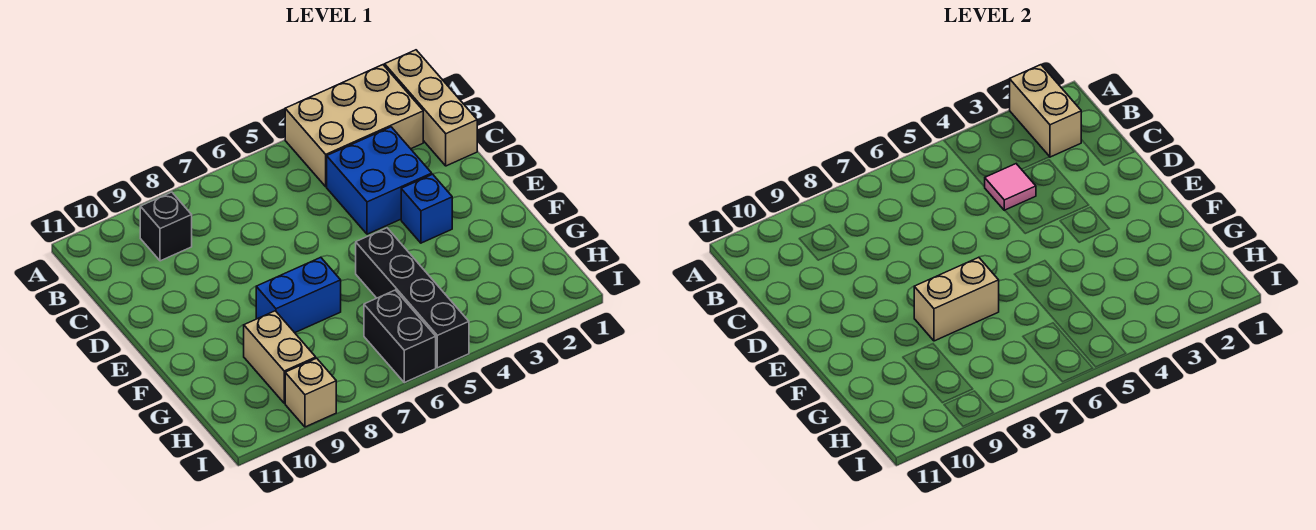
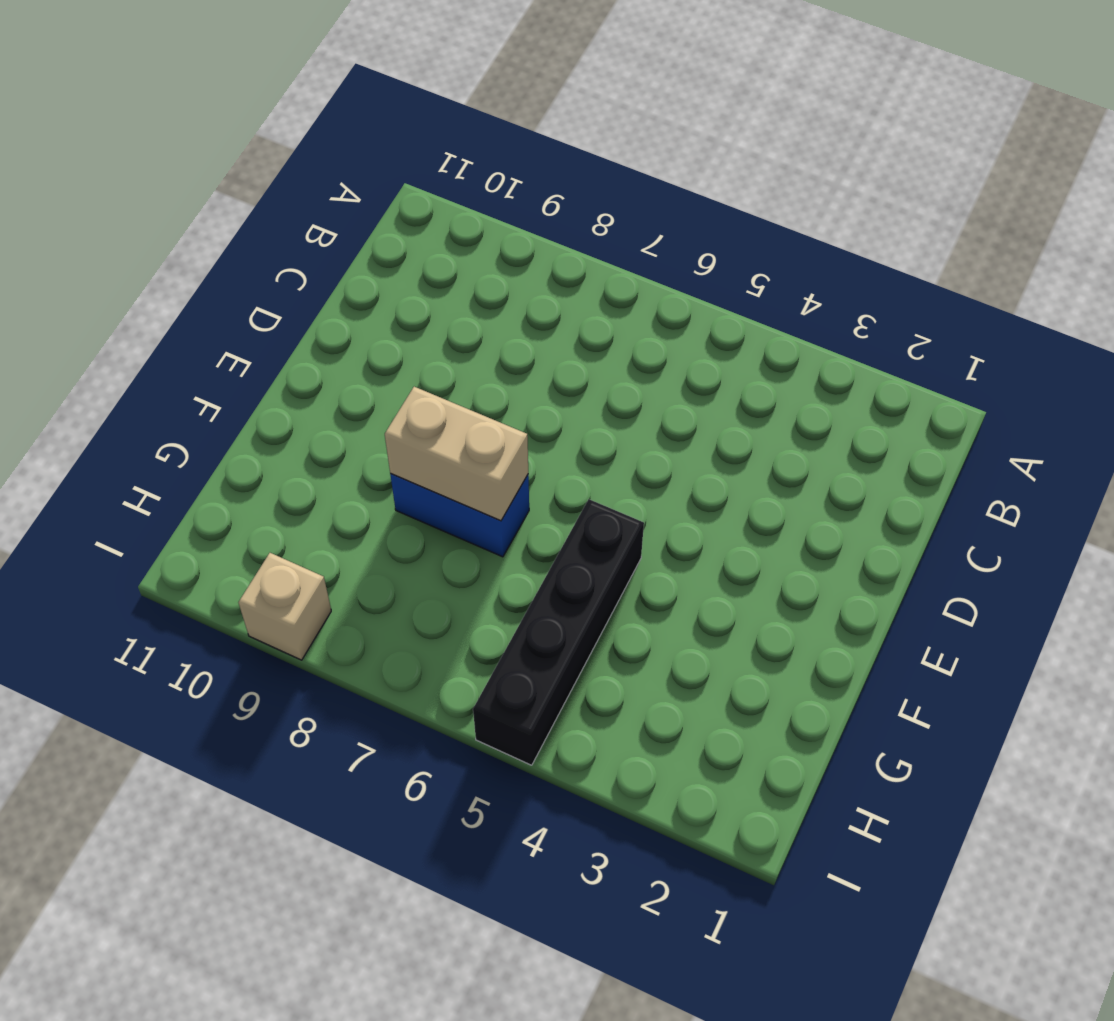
none -> tan brick A1:C1 level 1
none -> tan brick A2:B4 level 1
none -> black brick B9 level 1

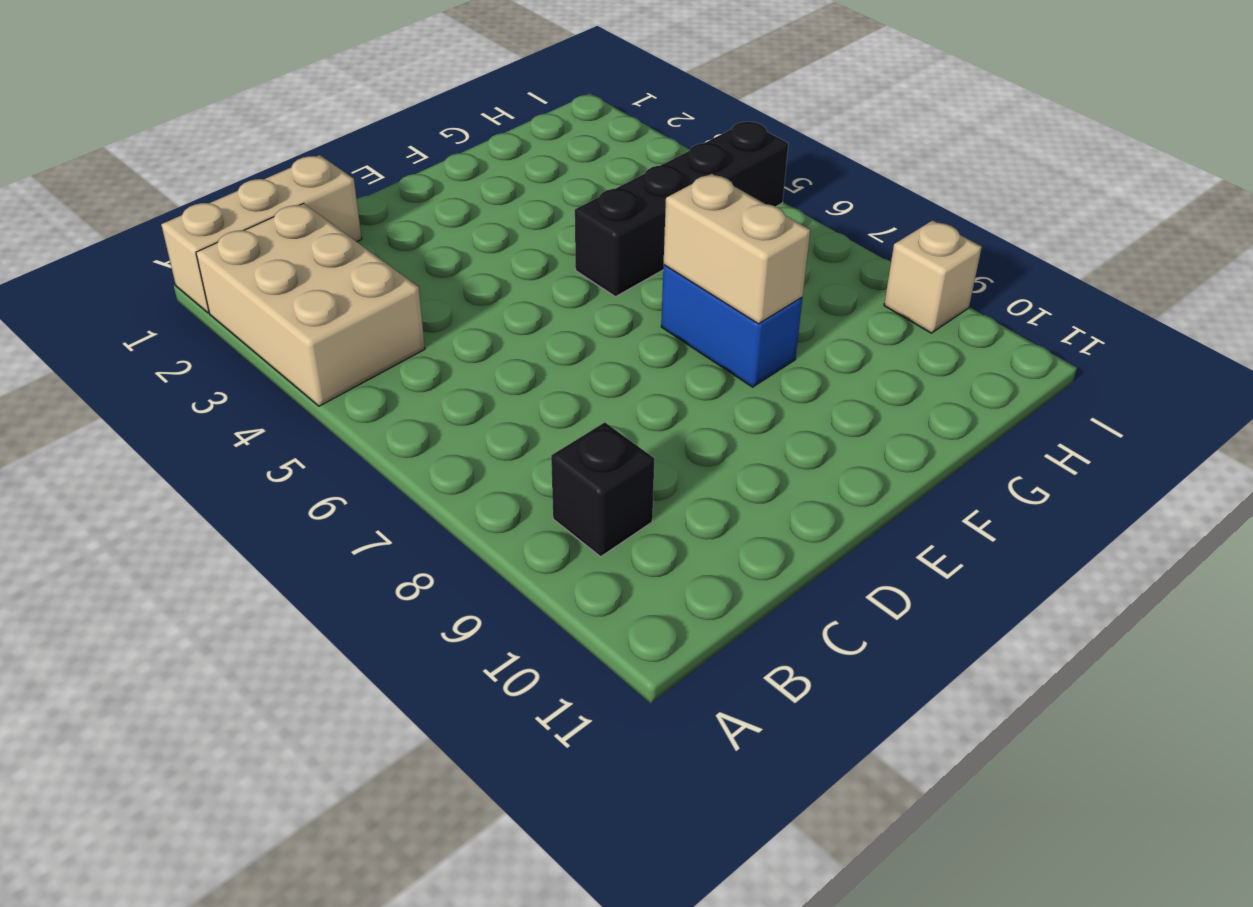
none -> blue brick C3:D4 level 1
none -> blue brick E3 level 1
none -> tan brick G9:H9 level 1

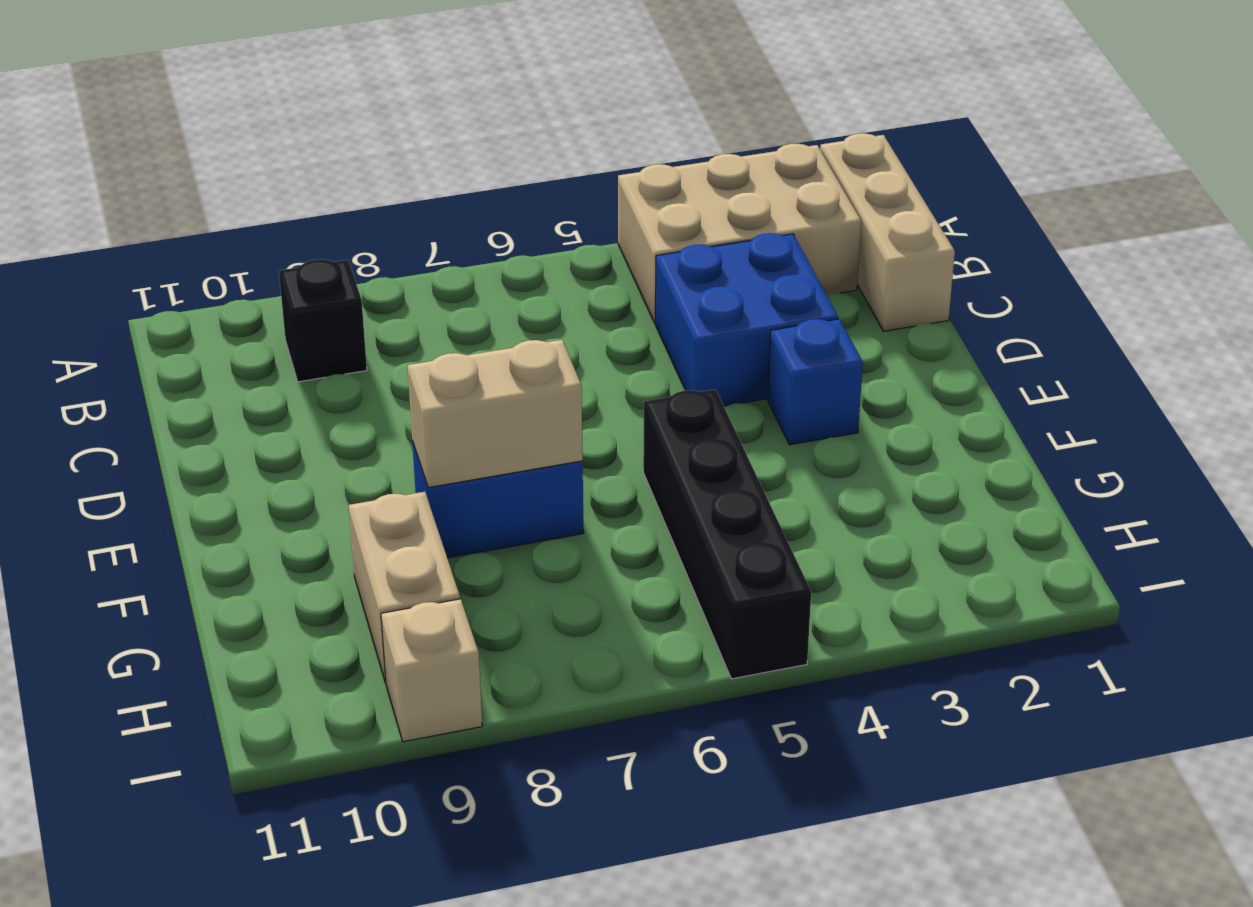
none -> black brick H6:I6 level 1
none -> tan brick A2:B2 level 2
none -> pink tile C4 level 2

